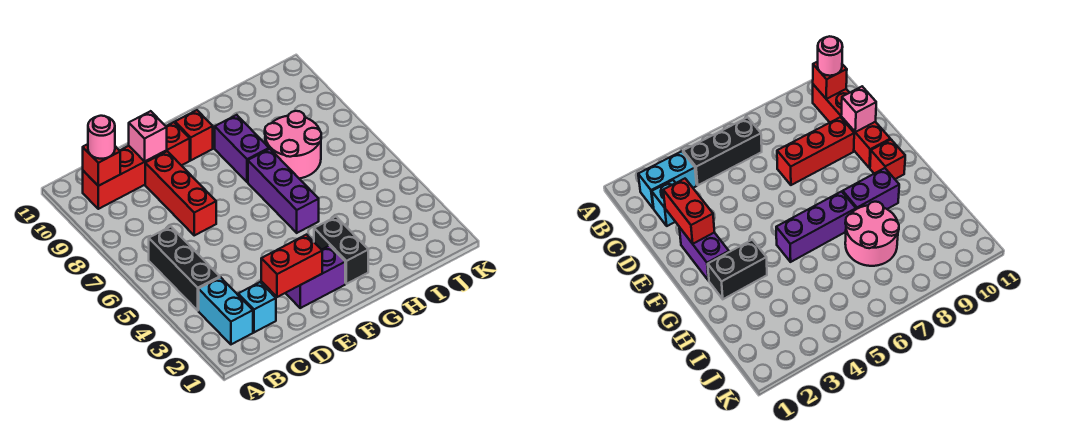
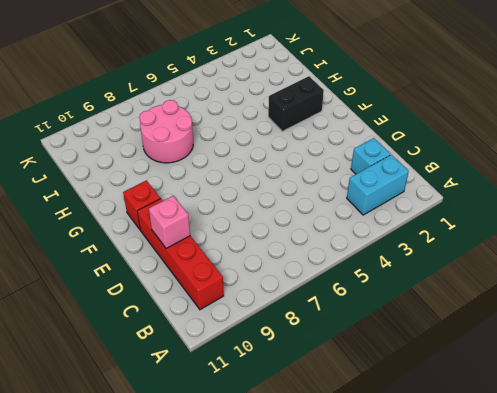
none -> black brick B4:B6 level 1
none -> red brick D7:D9 level 1
none -> purple brick E2:F2 level 1

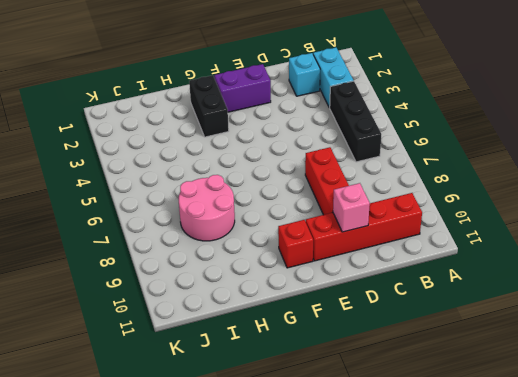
none -> purple brick G5:G7 level 1
none -> purple brick G8:G9 level 1
none -> red brick B10 level 2

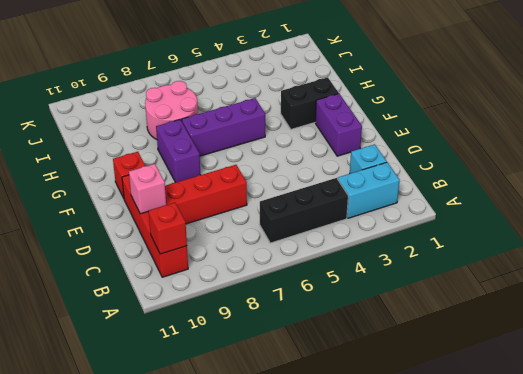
purple brick F8:G8 level 1 -> purple brick G8:G9 level 1
none -> red brick D2:E2 level 2
none -> pink round brick B10 level 3

